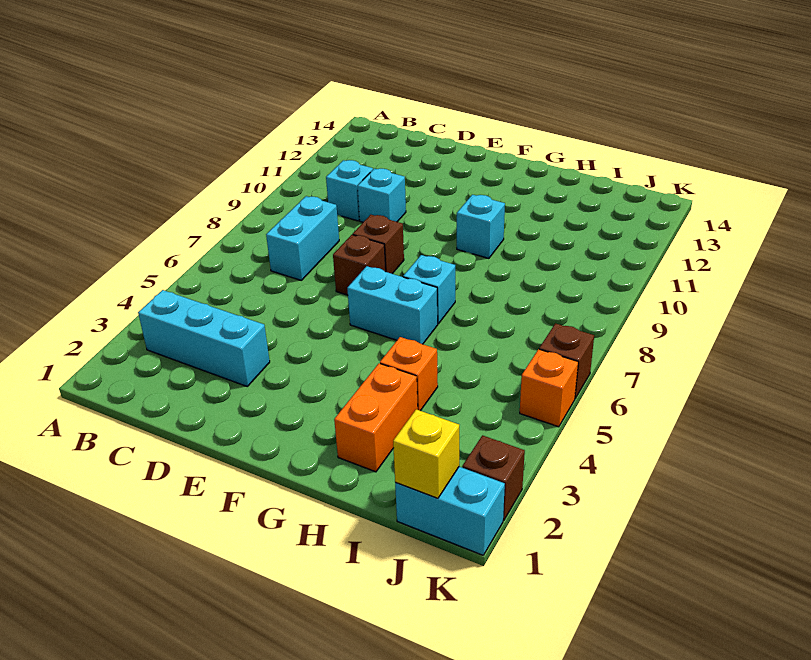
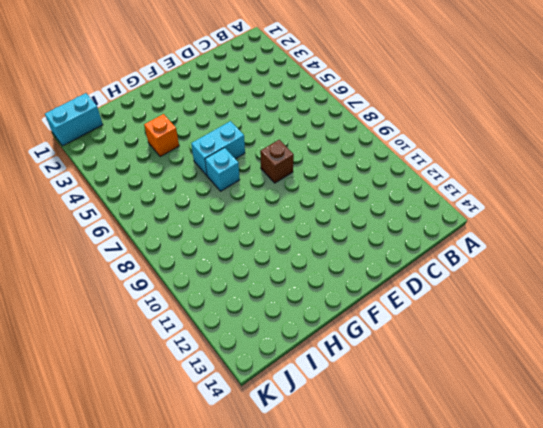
none -> cyan brick B3:D3 level 1
none -> cyan brick C7:C8 level 1
none -> cyan brick C10 level 1

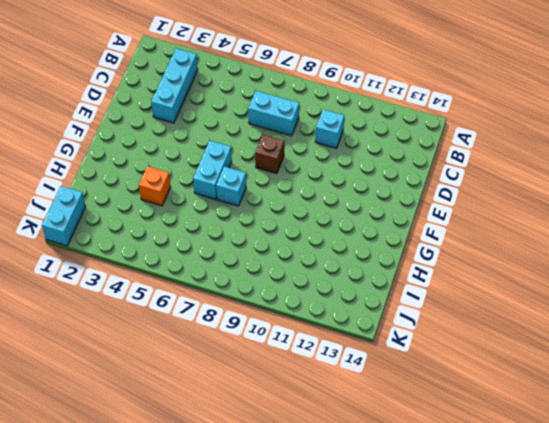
none -> cyan brick D10 level 1
none -> brown brick E7 level 1
none -> cyan brick G10 level 1

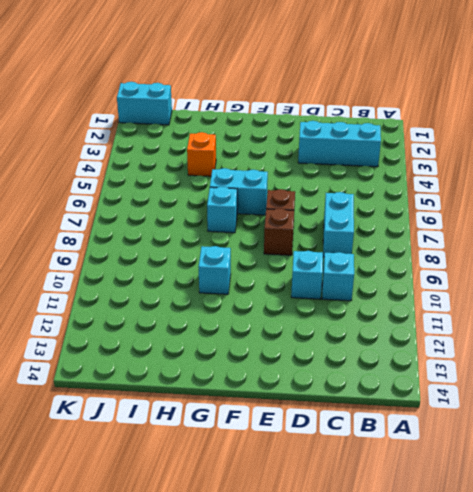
none -> orange brick H2:H3 level 1
none -> brown brick K2 level 1
none -> orange brick K5 level 1

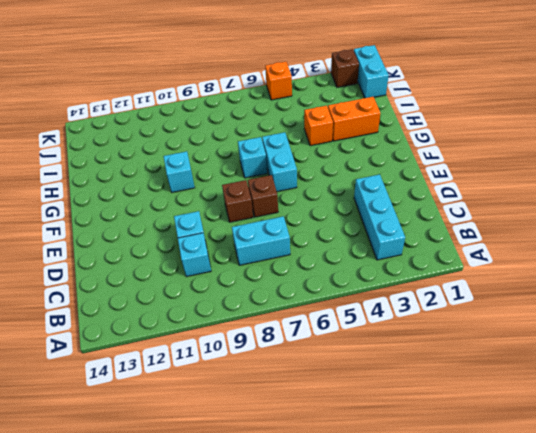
none -> brown brick K6 level 1
none -> yellow brick J1 level 2

